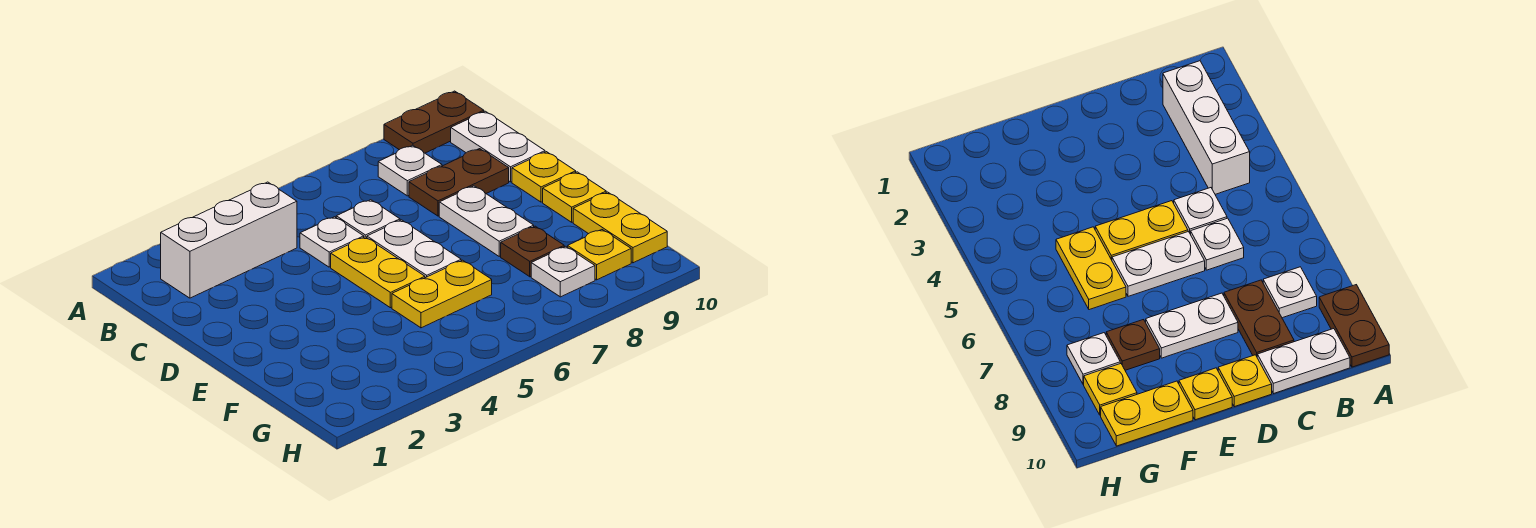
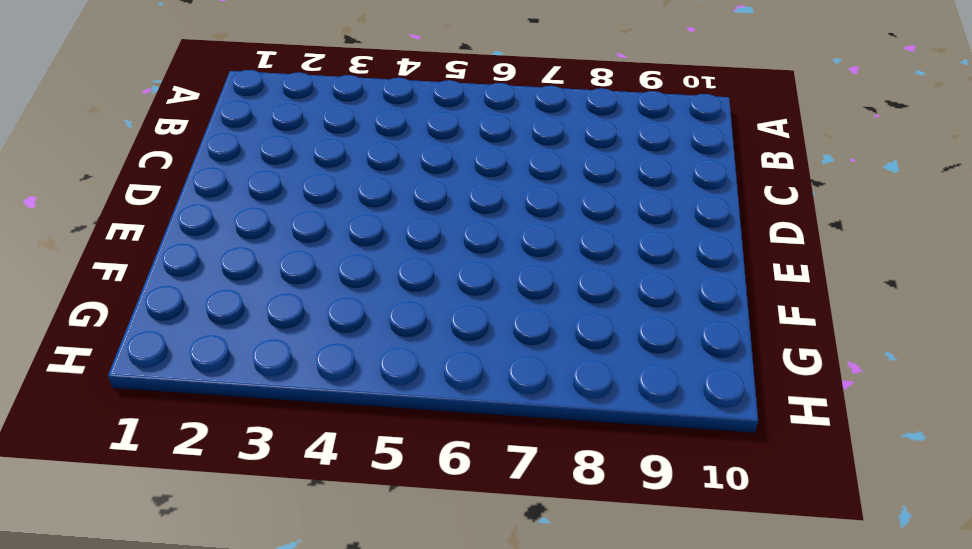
none -> brown plate A9:A10 level 1
none -> white brick B2:B4 level 1
none -> white plate B8 level 1

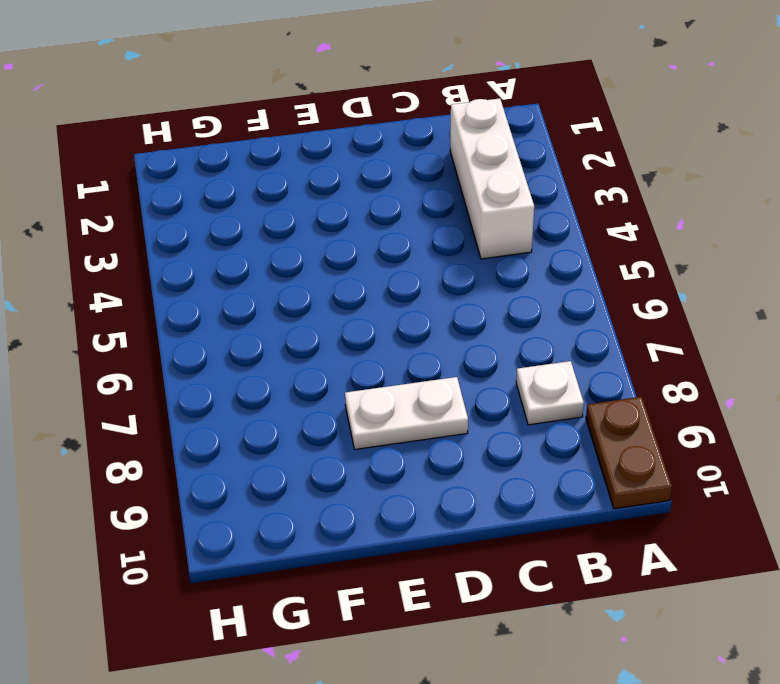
none -> white plate B10:C10 level 1
none -> white plate C5 level 1
none -> white plate C6 level 1

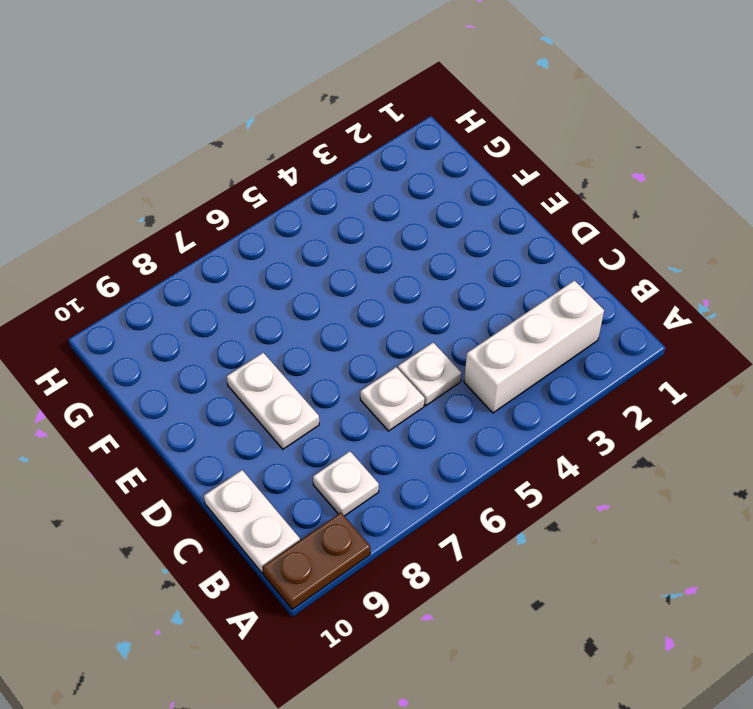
none -> brown plate C8:C9 level 1
none -> yellow plate D5:E5 level 1
none -> white plate D6:E6 level 1

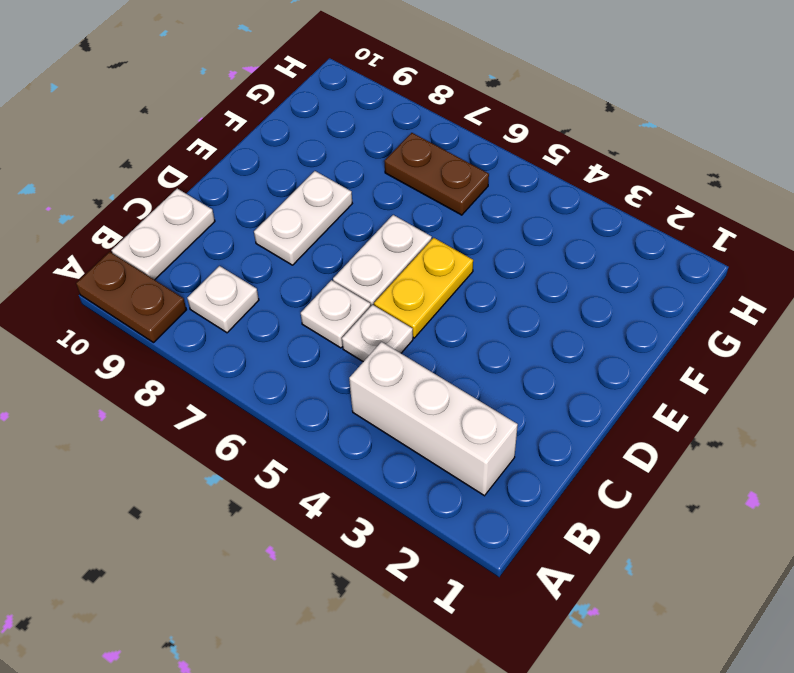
brown plate G6:G7 level 1 -> brown plate C8:C9 level 1
none -> yellow plate D10 level 1
none -> yellow plate E10 level 1
none -> yellow plate F5:F6 level 1

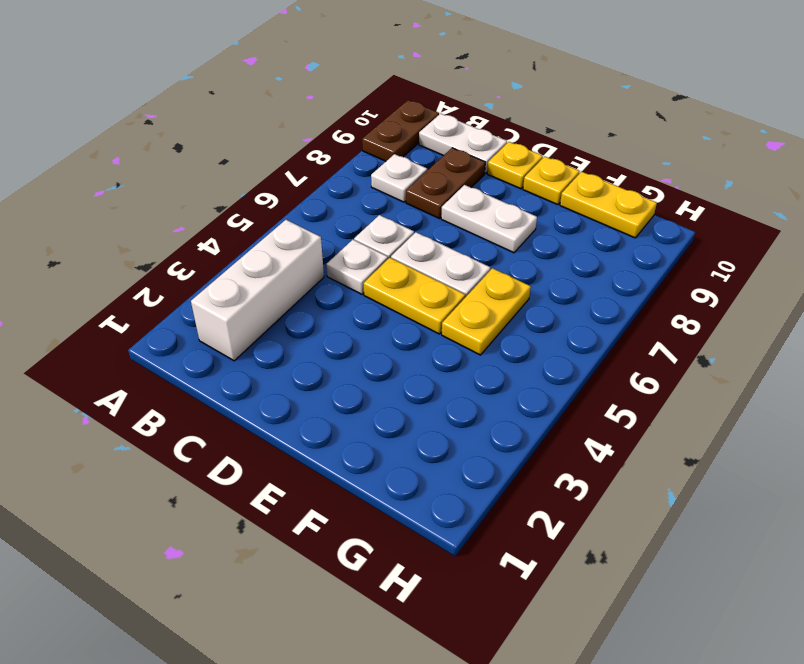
none -> brown plate F8 level 1
none -> white plate G8 level 1
none -> yellow plate G9 level 1

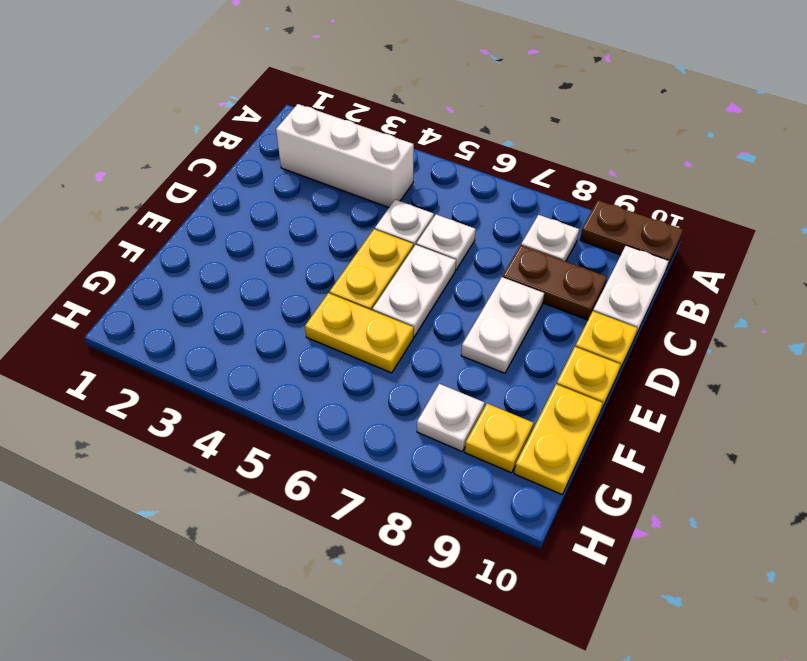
none -> brown plate F8 level 1

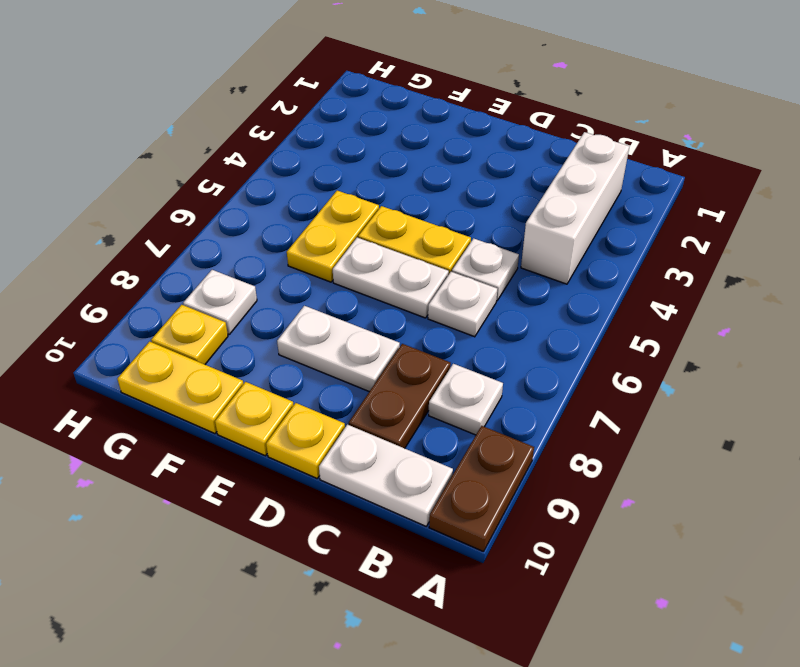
none -> brown plate F8 level 1

